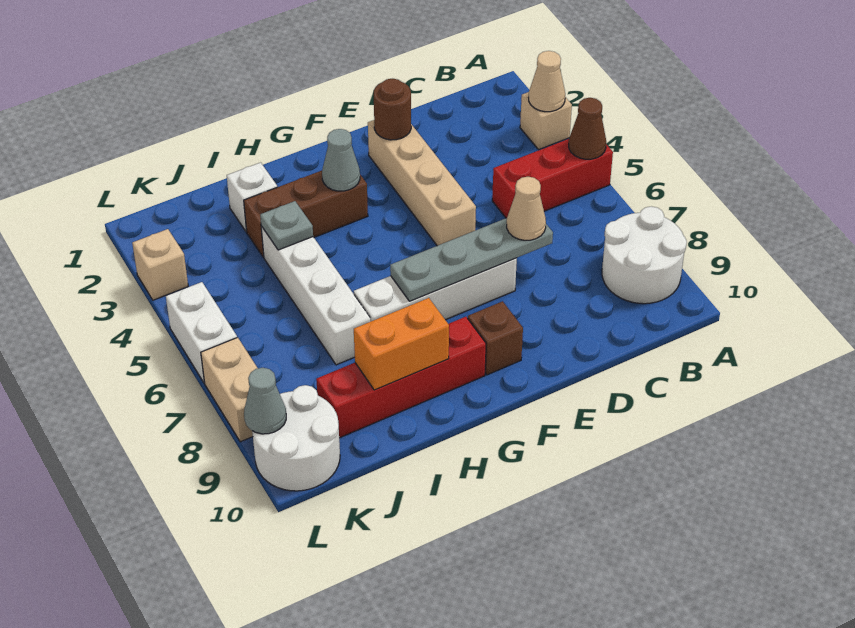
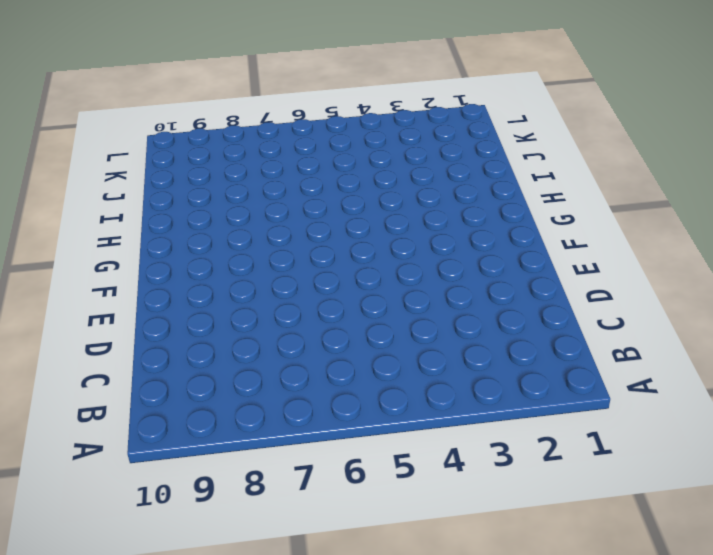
none -> tan brick A3 level 1
none -> red brick A5:C5 level 1
none -> white round brick A8:B9 level 1

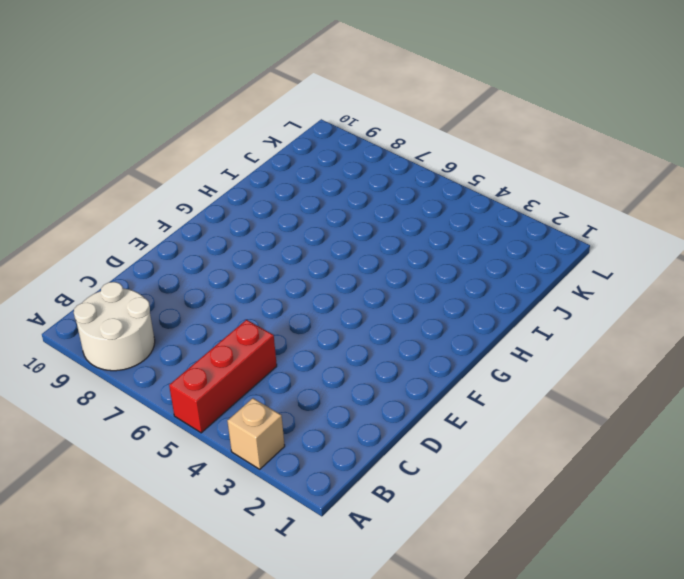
none -> tan brick E2:E5 level 1
none -> white brick E7:H7 level 1
none -> brown brick F9 level 1

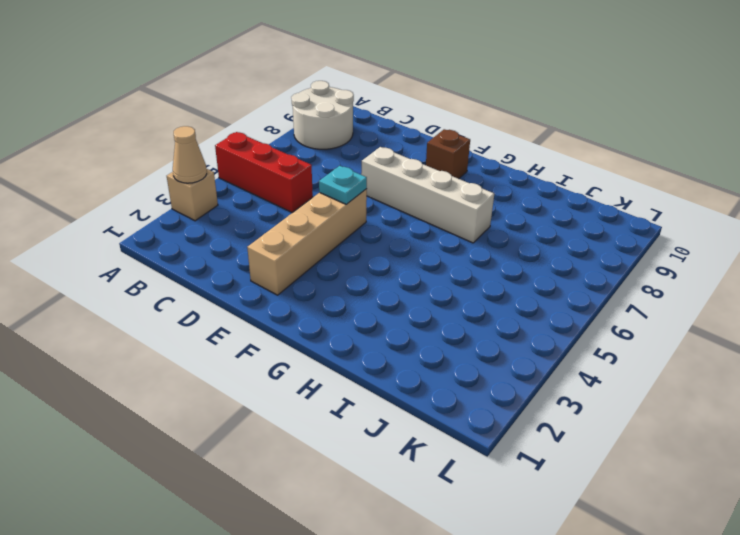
cyan plate E5 level 2 -> none
none -> brown brick G3:I3 level 1
none -> red brick G9:J9 level 1
none -> white brick I2 level 1

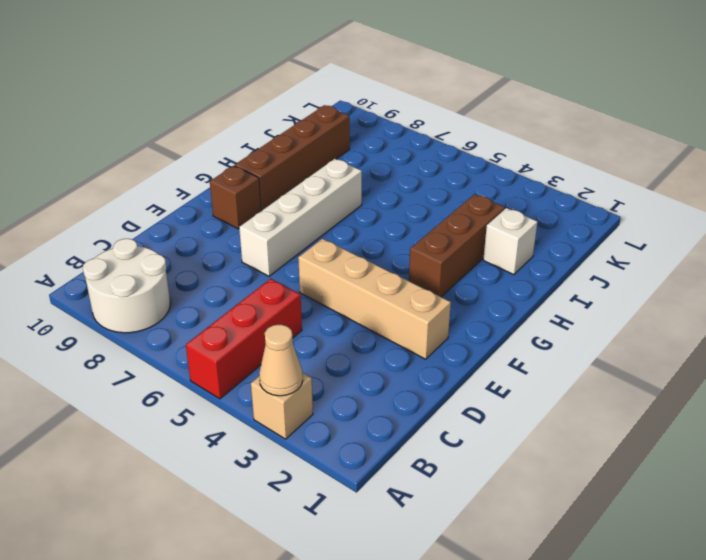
brown brick G9:J9 level 1 -> red brick G9:J9 level 1
none -> white brick I4:I7 level 1
none -> white round brick K9:L10 level 1
none -> tan brick L3 level 1

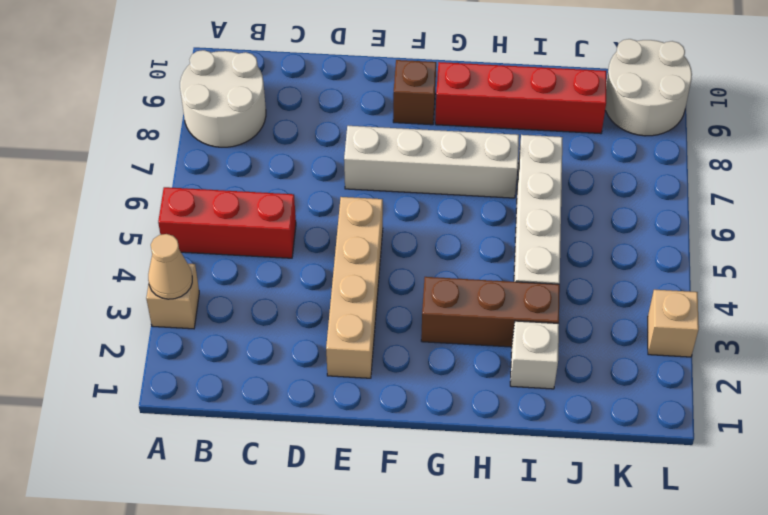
none -> white brick L5:L6 level 1
none -> tan brick L7:L8 level 1
none -> brown cone A5 level 2

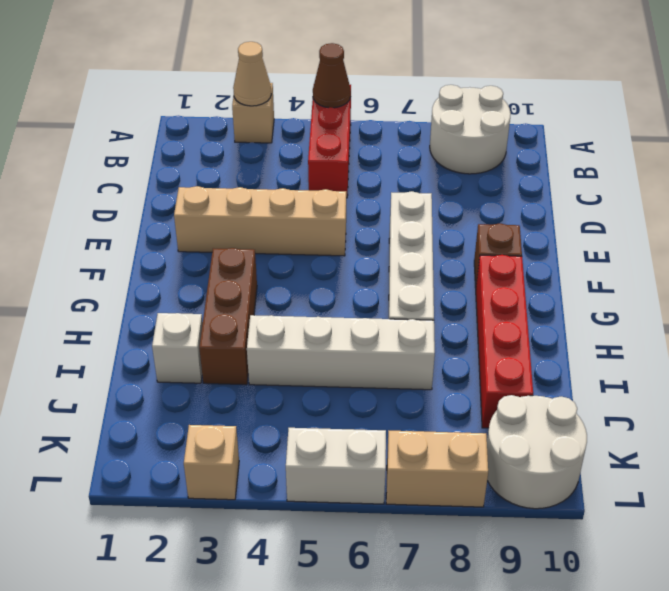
none -> grey plate D7:G7 level 2
none -> brown round brick E2 level 2
none -> grey cone G3 level 2

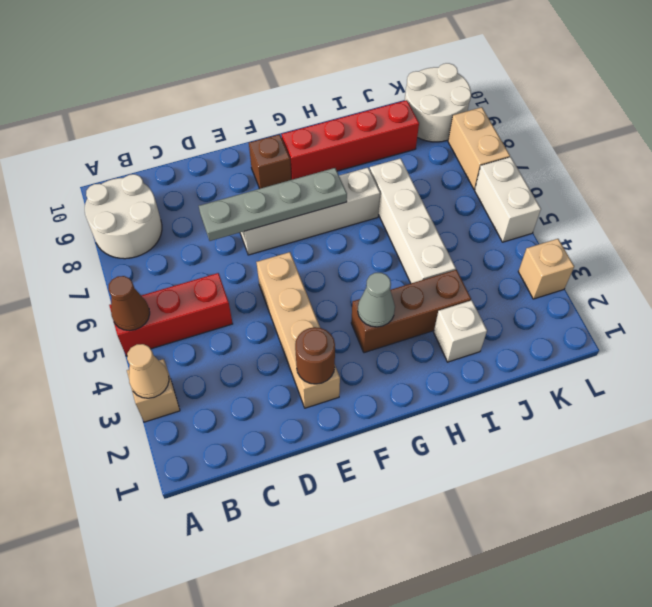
none -> orange brick H9:I9 level 2
none -> grey plate I4 level 2
none -> grey cone L9 level 2

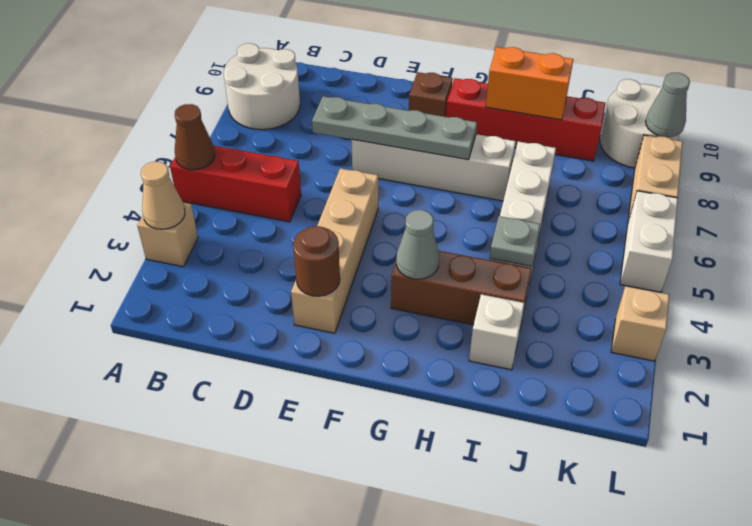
none -> tan cone D7 level 3

